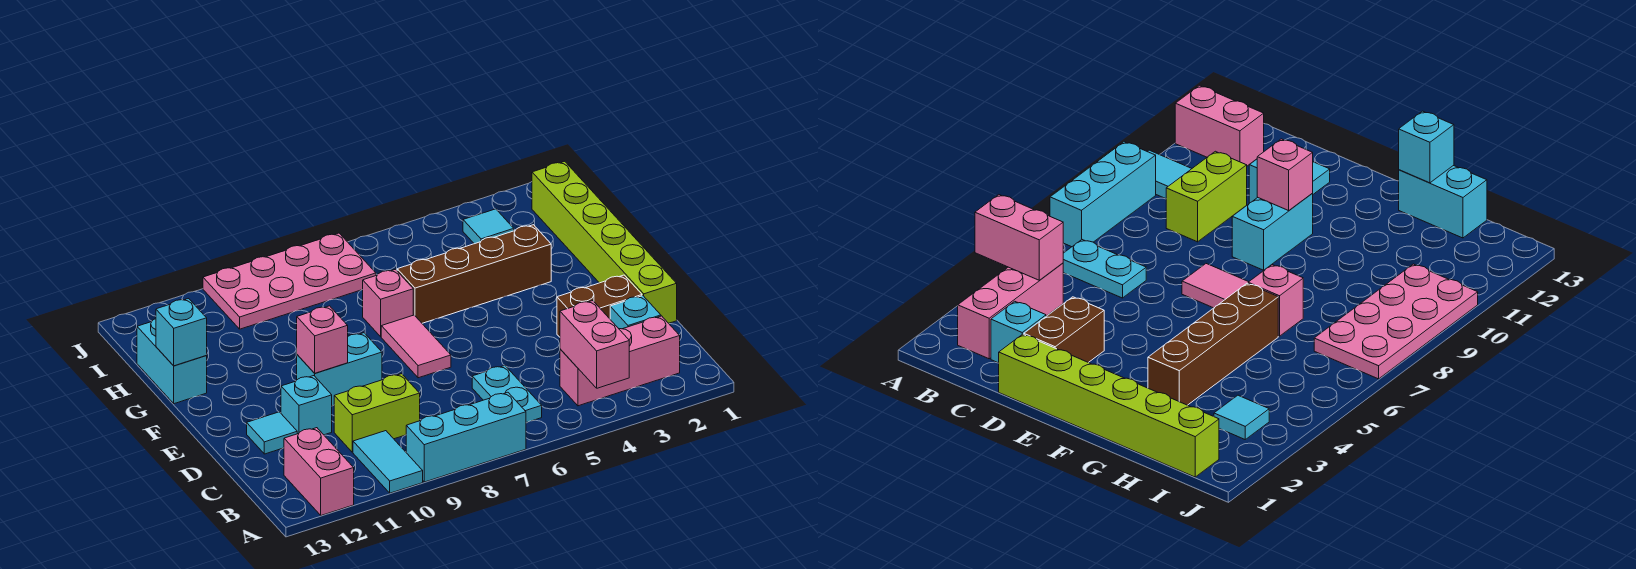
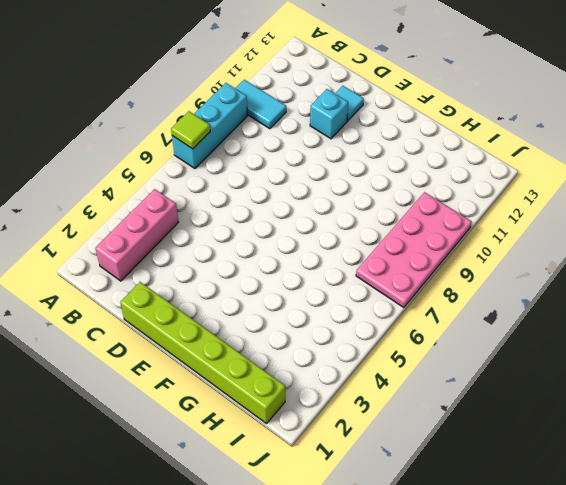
lime tile A7 level 2 -> none
none -> pink brick A12:B12 level 1
none -> cyan plate B6:C6 level 1
none -> cyan brick C2 level 1

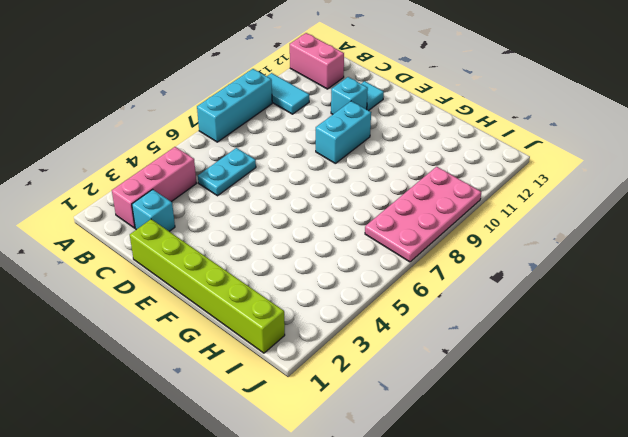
cyan plate C5:C6 level 1 -> cyan plate B6:C6 level 1
none -> lime brick C9:C10 level 1
none -> brown brick D2:D3 level 1
none -> pink tile E7:F7 level 1

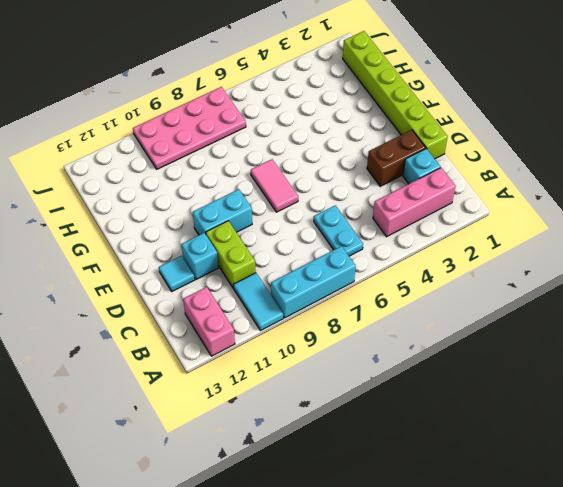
lime brick C10:D10 level 1 -> lime brick C9:C10 level 1
none -> brown brick G3:G6 level 1
none -> pink brick G7 level 1
none -> cyan brick G13:H13 level 1

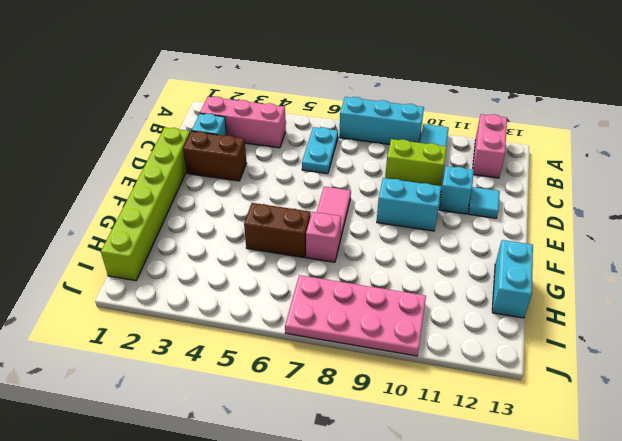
brown brick G5:G6 level 1 -> brown brick G3:G6 level 1
none -> cyan tile I3 level 1
none -> pink brick A4:B4 level 2
none -> pink brick E10 level 2

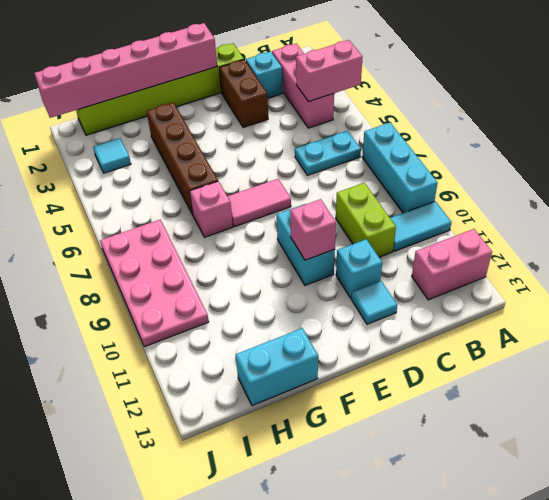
pink brick E1:J1 level 2 -> none
none -> cyan brick G13 level 2

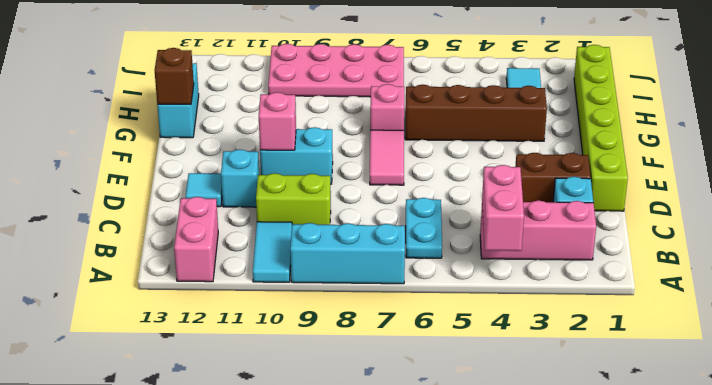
brown brick G13 level 2 -> cyan brick G13 level 2

